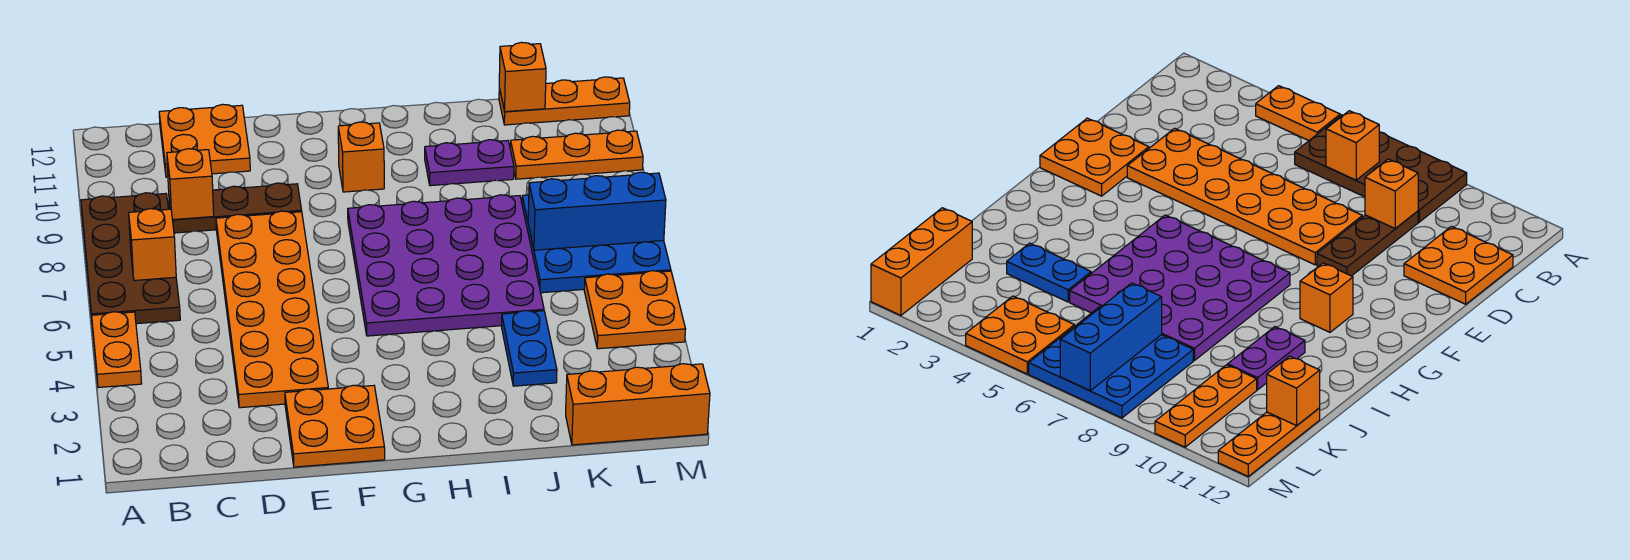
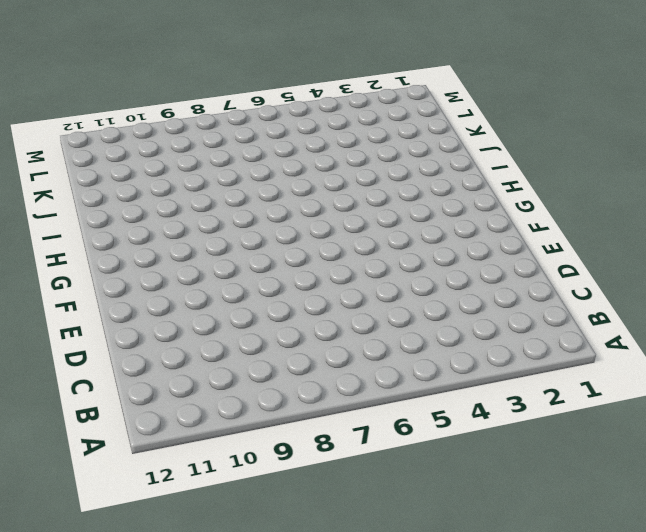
none -> orange plate A4:A5 level 1
none -> brown plate A6:B9 level 1
none -> brown plate C9:E9 level 1

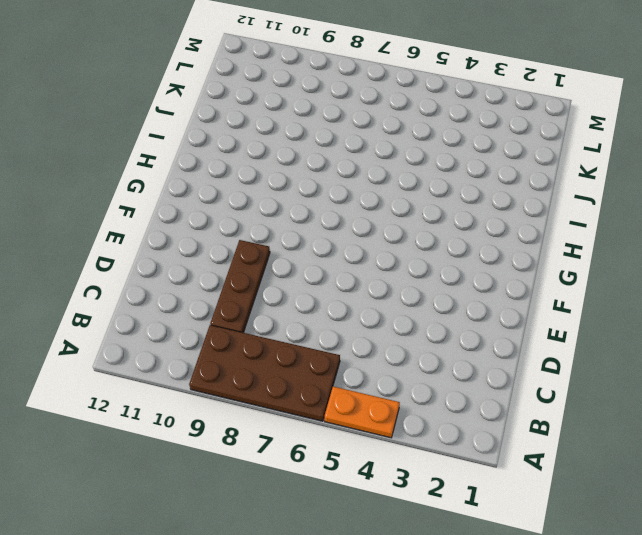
none -> orange plate C11:D12 level 1
none -> orange plate D3:E8 level 1
none -> orange plate E1:F2 level 1

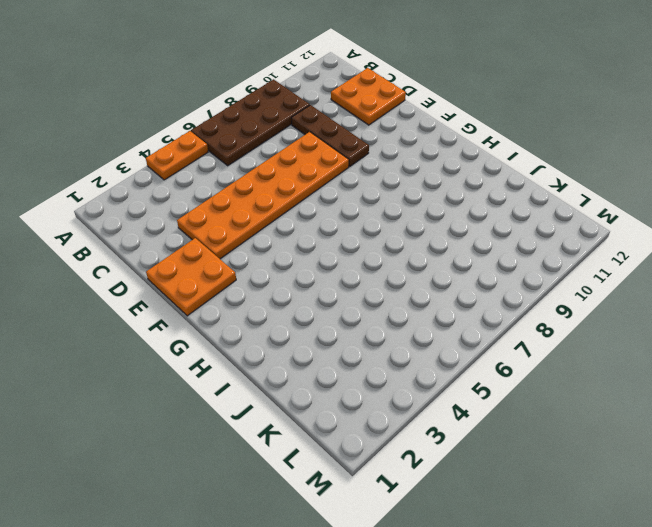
none -> purple plate G5:J8 level 1
none -> orange brick G10 level 1
none -> purple plate I10:J10 level 1

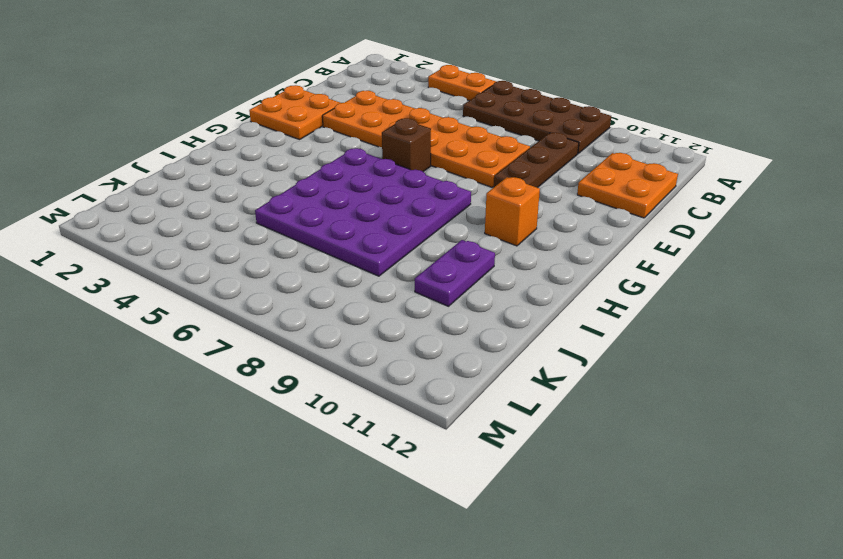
brown brick F6 level 1 -> none
none -> blue plate J3:J4 level 1
none -> orange brick K1:M1 level 1
none -> blue plate K6:M8 level 1

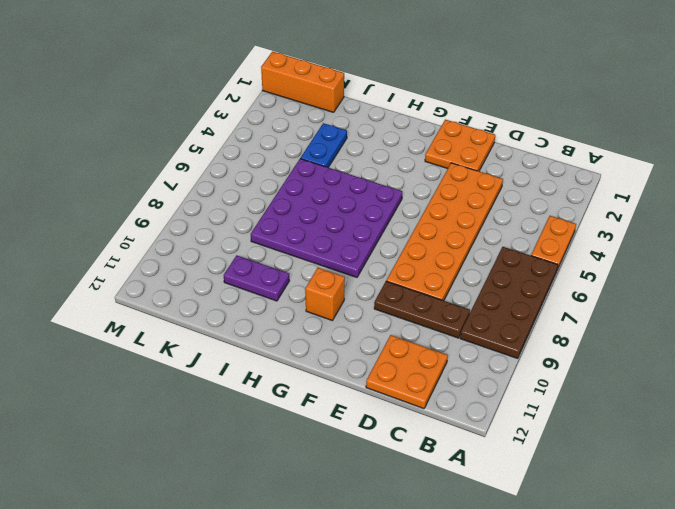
none -> blue plate K6:M8 level 1
none -> orange plate K10:M10 level 1
none -> orange plate K12:M12 level 1

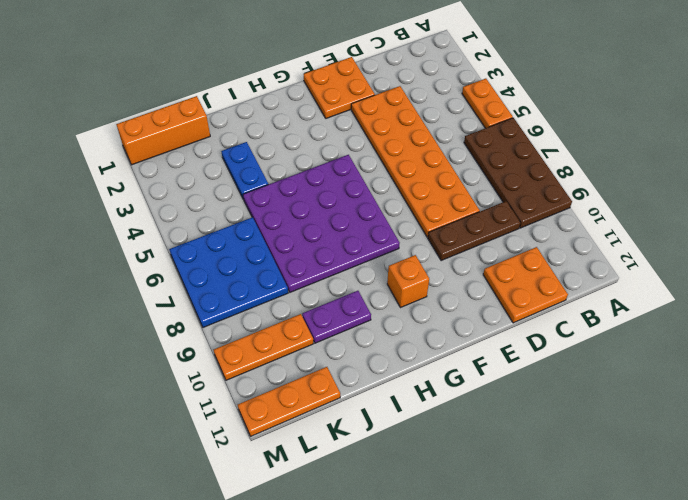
none -> orange plate L4:M5 level 1
none -> orange brick B7 level 2
none -> orange brick C9 level 2

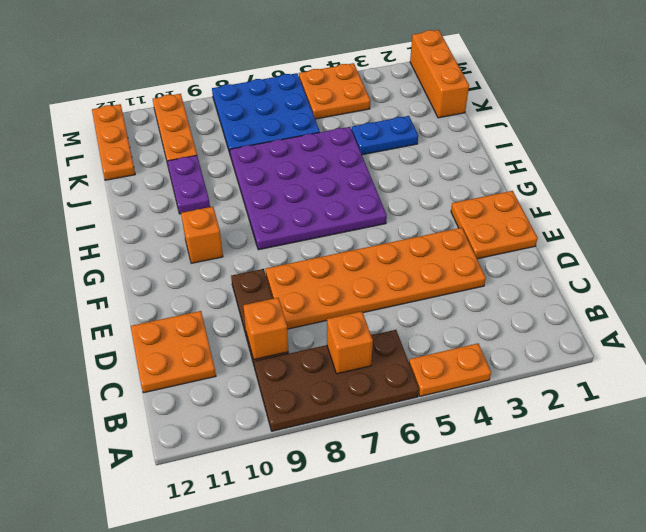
none -> blue brick K7:M7 level 2
none -> orange brick K12 level 2

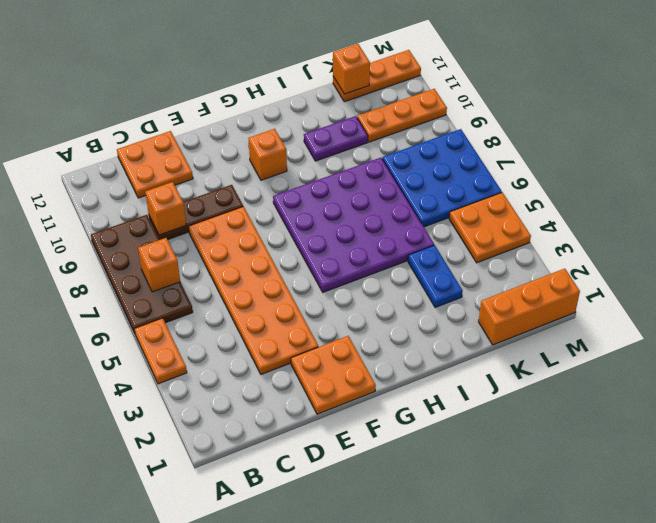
none -> blue brick K7:M7 level 2

